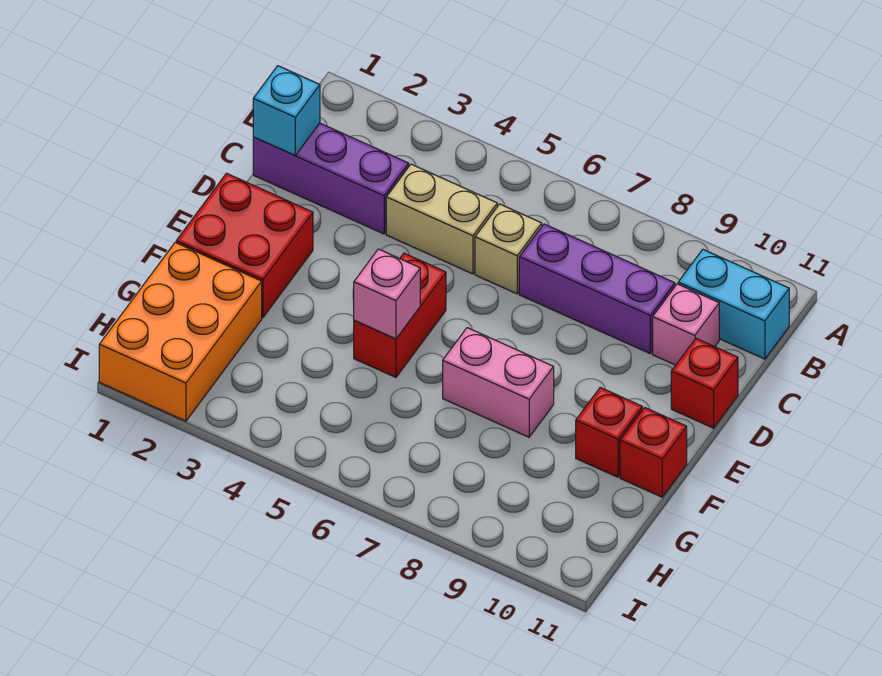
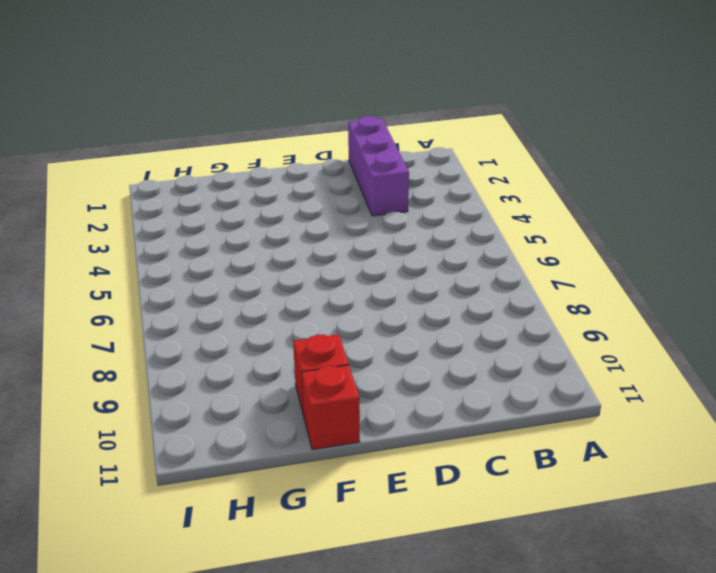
none -> cyan brick B10:B11 level 1
none -> tan brick C4:C5 level 1
none -> tan brick C6 level 1

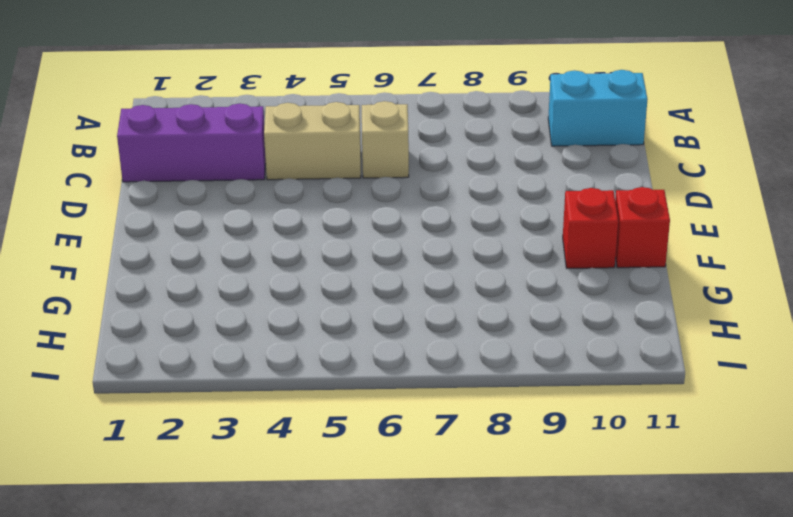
none -> purple brick C7:C9 level 1
none -> pink brick C10 level 1
none -> red brick D11 level 1

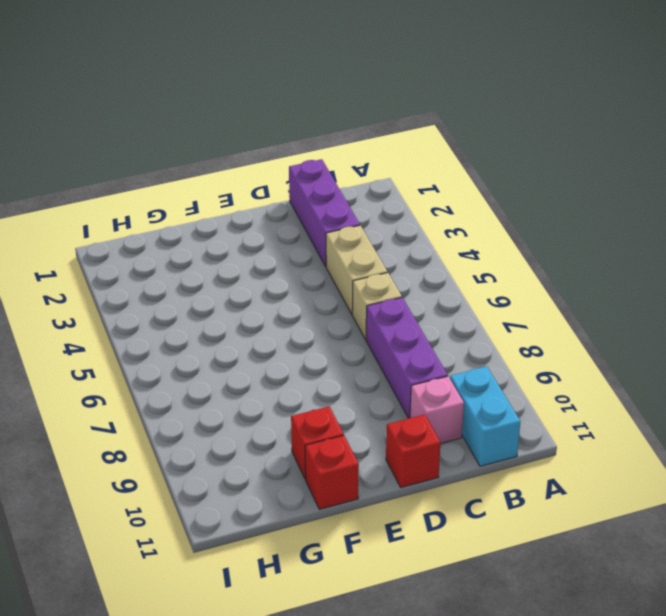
none -> red brick E1:F2 level 1
none -> red brick E5:F5 level 1
none -> pink brick F7:F8 level 1

